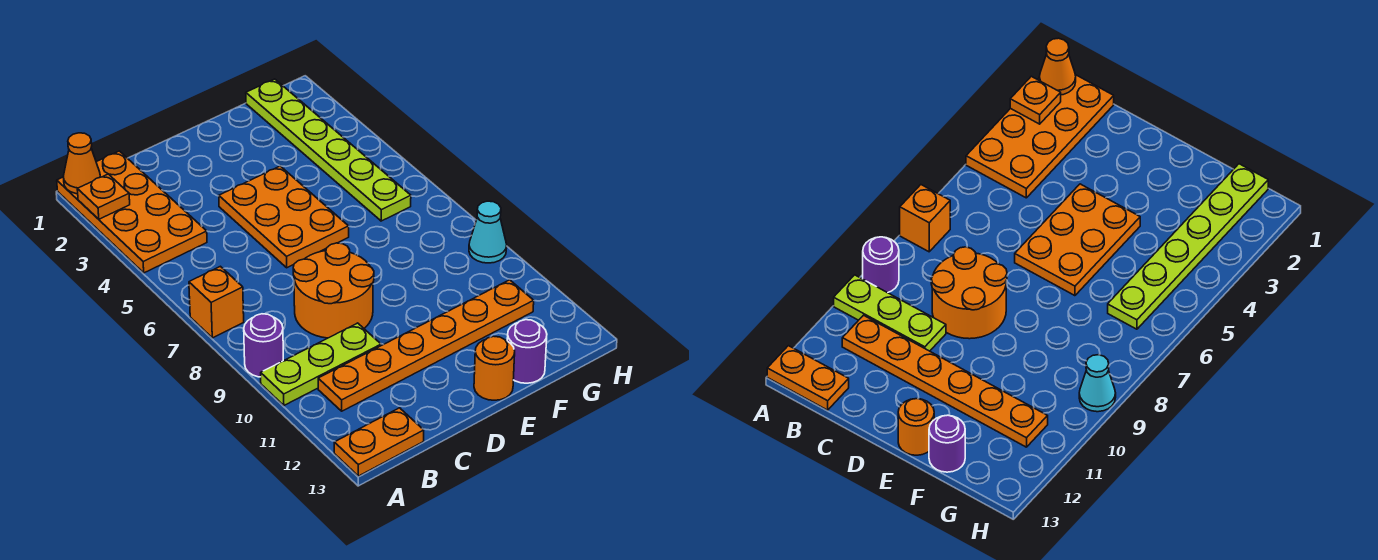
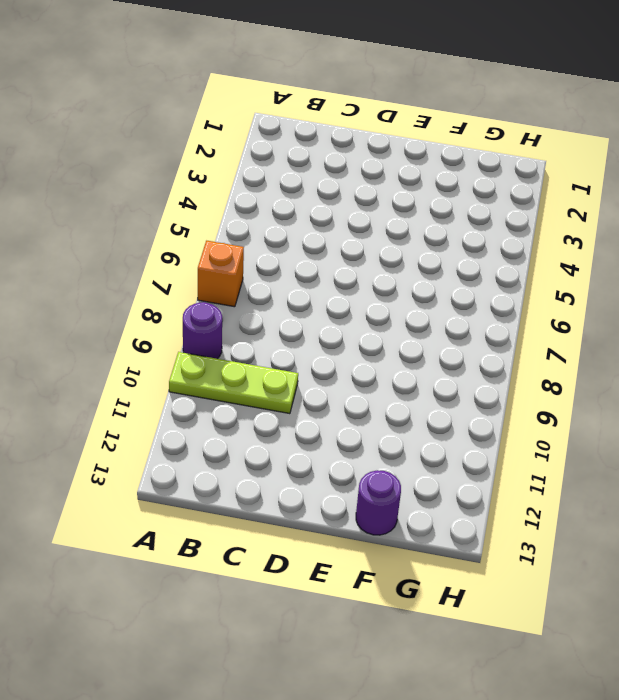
none -> orange plate A1:B4 level 1
none -> orange plate A13:B13 level 1
none -> orange plate B11:G11 level 1

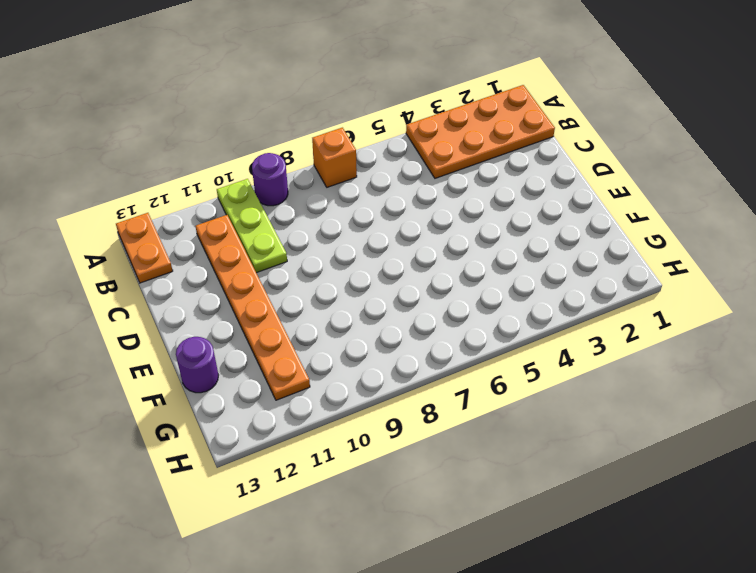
none -> orange round brick C8:D9 level 1
none -> orange plate D4:E6 level 1
none -> orange round brick E13 level 1

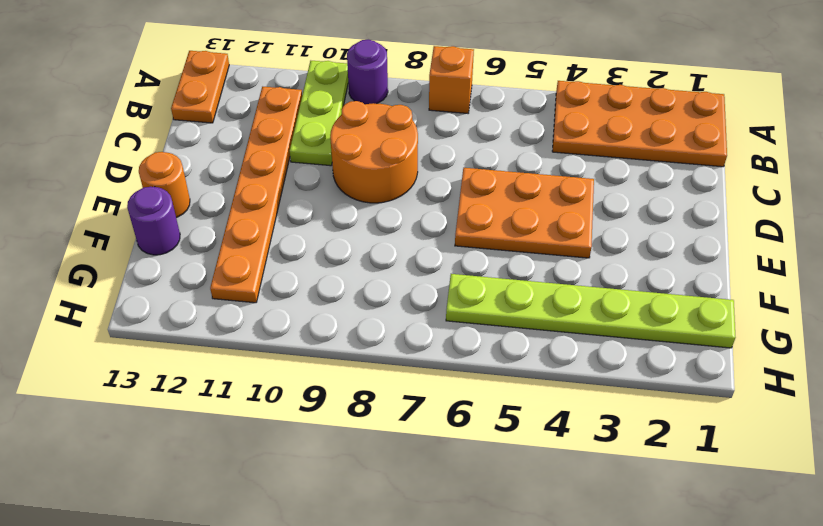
none -> cyan cone H9 level 1
none -> orange cone A1 level 2
none -> orange plate A2 level 2

